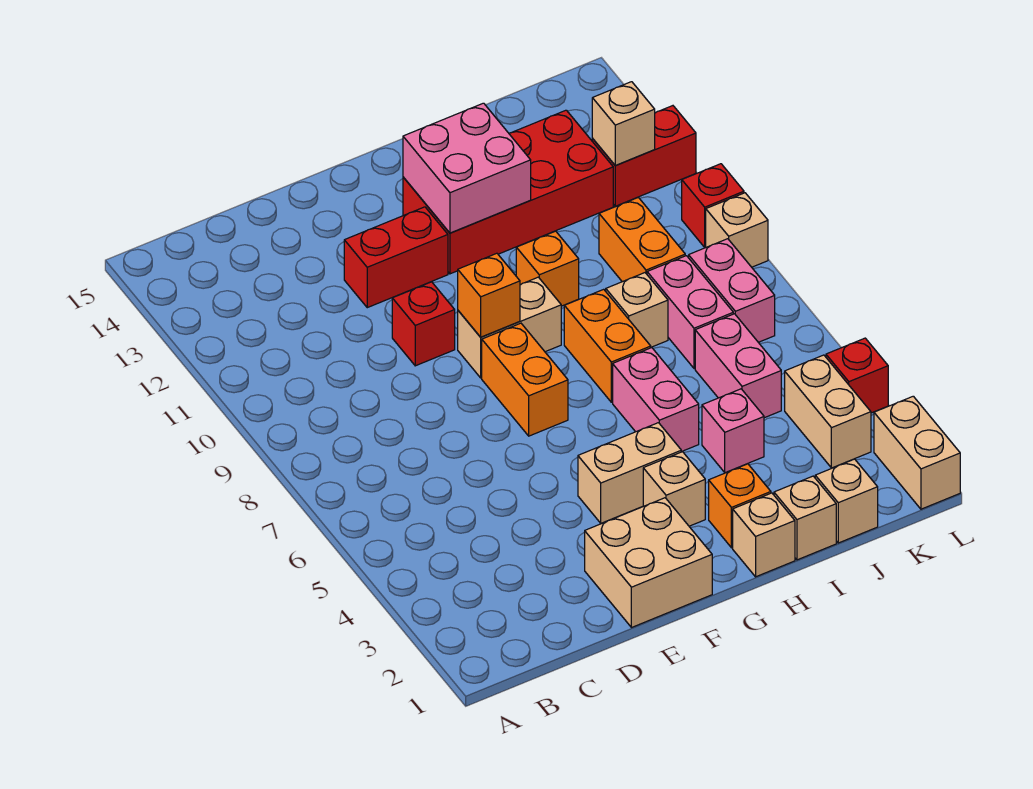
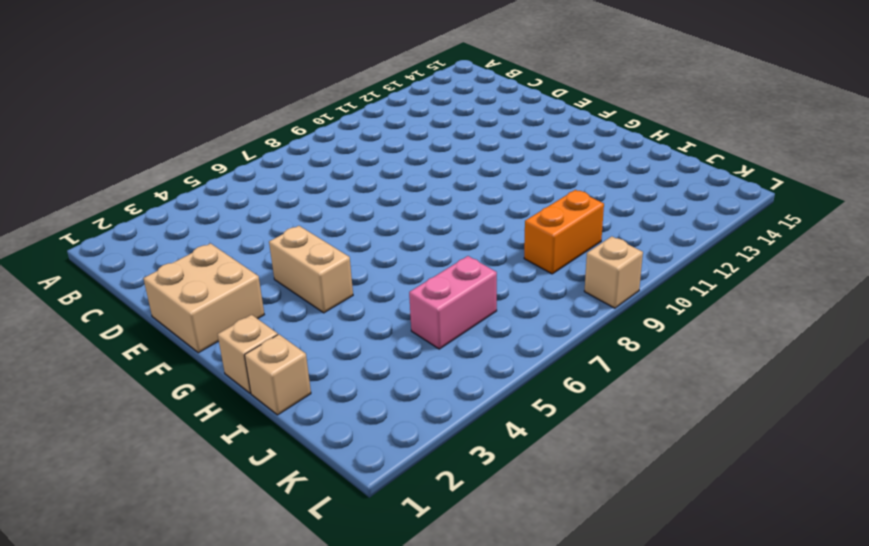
none -> red brick E10 level 1
none -> red brick E12:F12 level 1
none -> orange brick F7:F8 level 1
none -> tan brick F9:G9 level 1

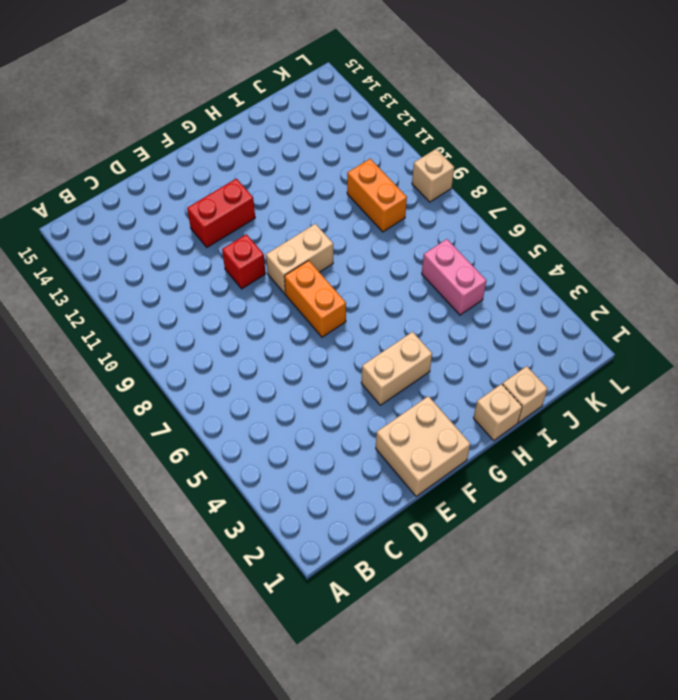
none -> tan brick G3 level 1
none -> red brick G12:J13 level 1
none -> orange brick H2 level 1
none -> pink brick H5:H6 level 1

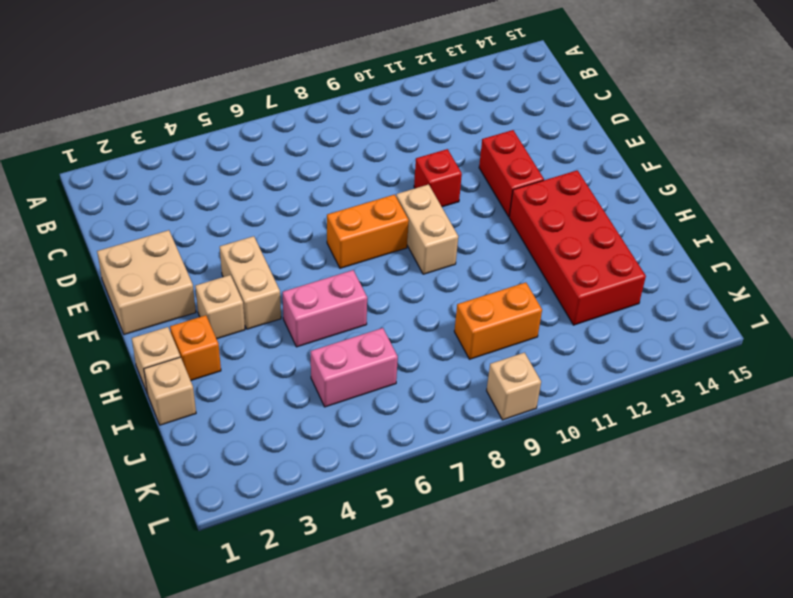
none -> orange brick H7:H8 level 1
none -> orange brick H10 level 1
none -> pink brick I4 level 1
none -> tan brick I8 level 1

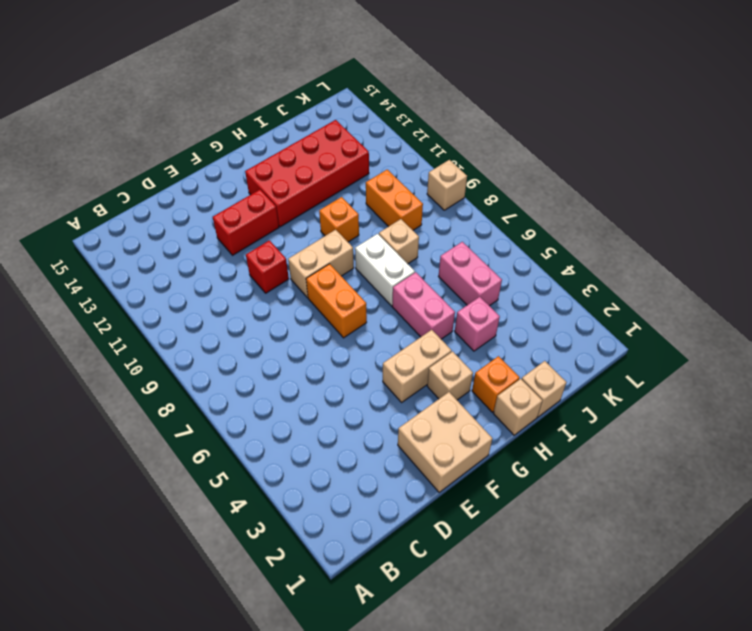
white brick H7:H8 level 1 -> orange brick H7:H8 level 1
none -> tan brick J1 level 1
none -> pink brick J7:J8 level 1
none -> tan brick K3:K4 level 1
none -> pink brick K7:K8 level 1

